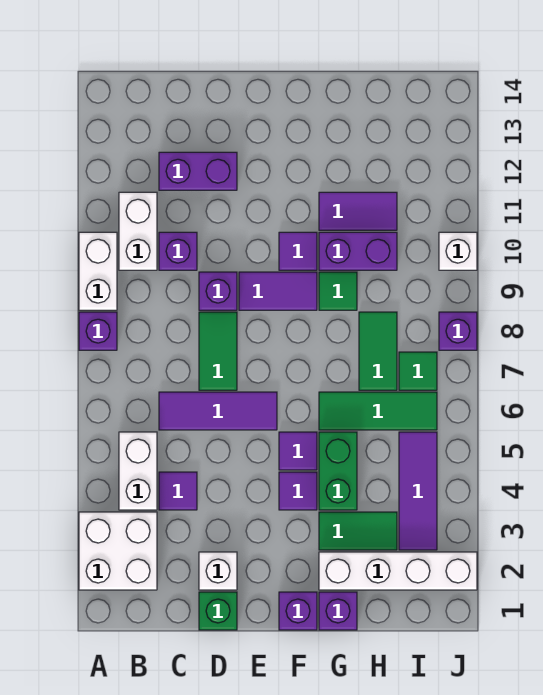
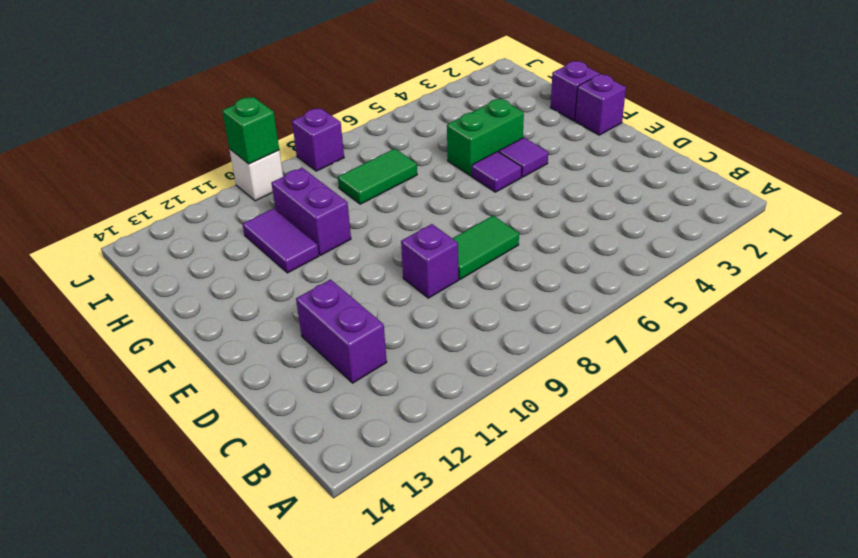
green brick J10 level 2 -> green brick D1 level 1
none -> white brick A2:B3 level 1
none -> purple brick A8 level 1
none -> white brick A9:A10 level 1
none -> white brick B4:B5 level 1

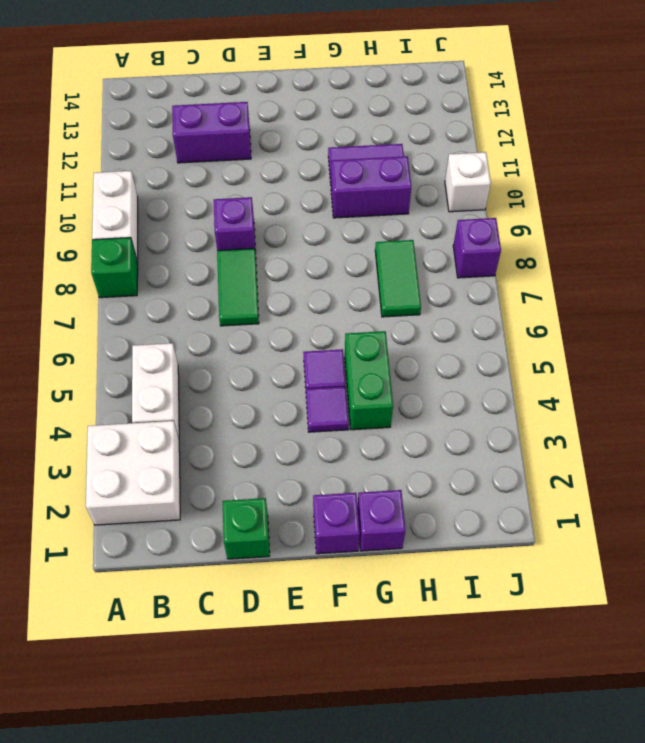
green brick A8 level 1 -> purple brick A8 level 1
none -> white brick B10:B11 level 1
none -> purple tile C4 level 1
none -> purple tile C6:E6 level 1
none -> purple brick C10 level 1

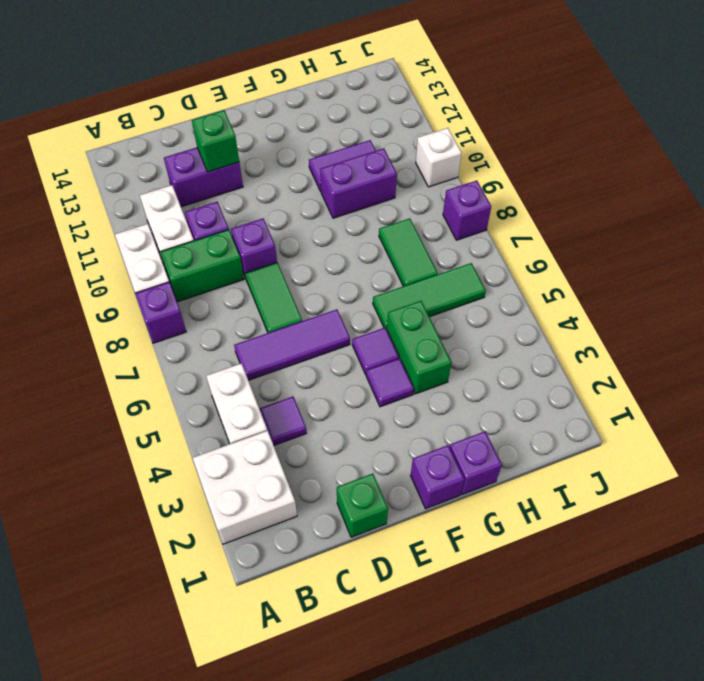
green brick B9:C9 level 1 -> none
green brick D12 level 2 -> none
none -> white brick D2 level 1
none -> purple tile E9:F9 level 1
none -> purple tile F10 level 1
none -> white brick G2:J2 level 1

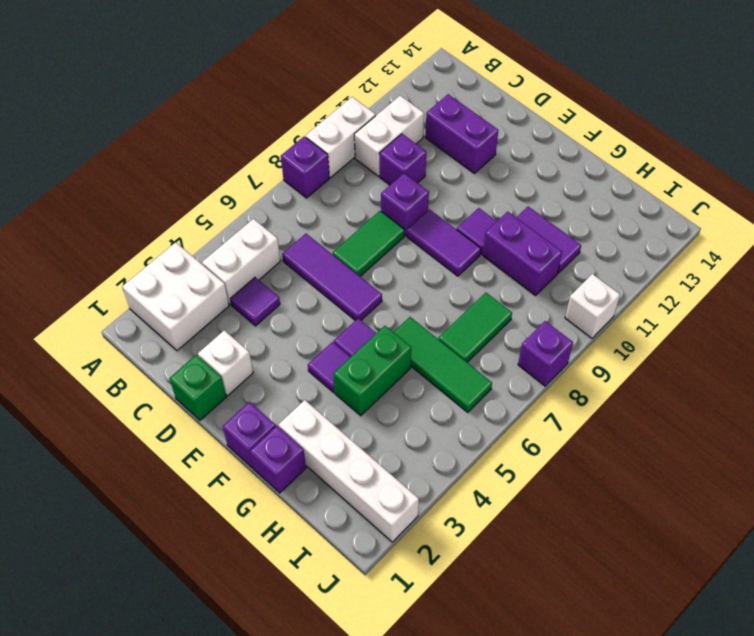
none -> green tile G3:H3 level 1
none -> green tile G9 level 1
none -> purple tile I3:I5 level 1
none -> green tile I7 level 1

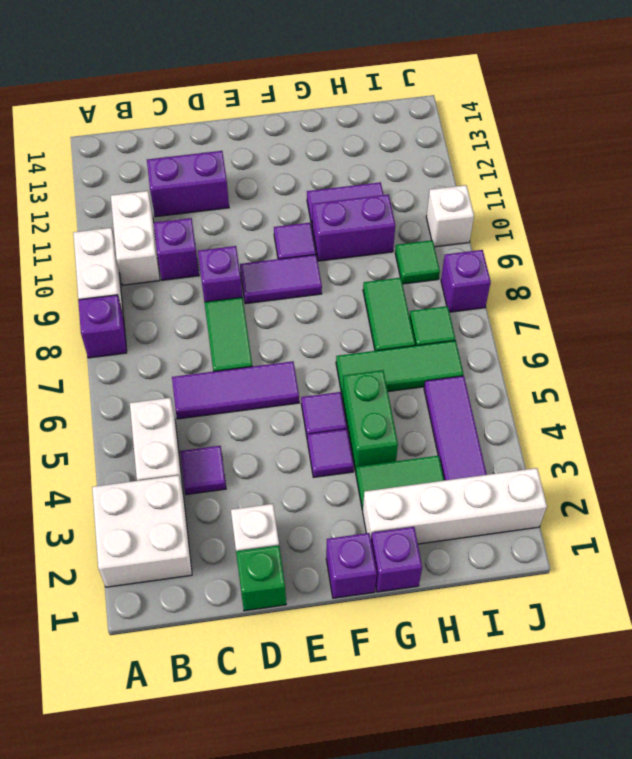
green tile I9 level 1 -> green tile G9 level 1

